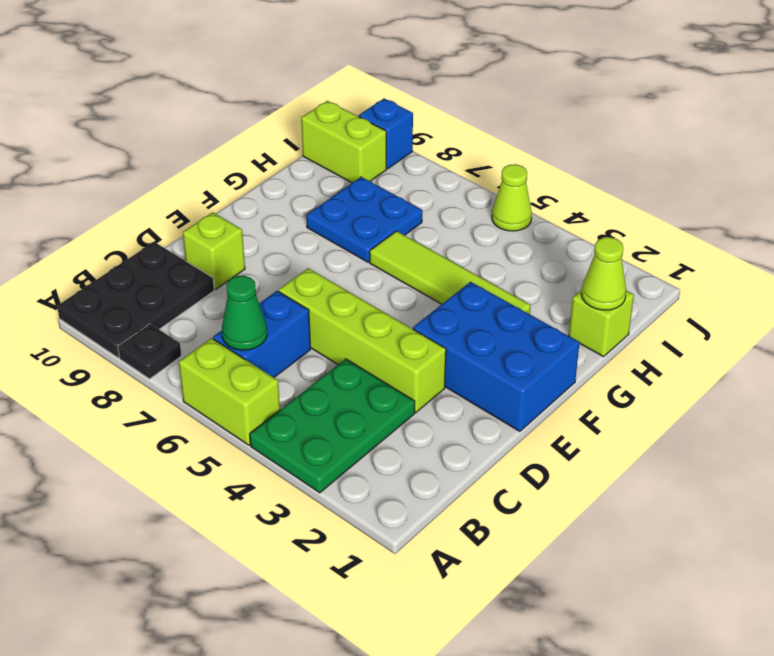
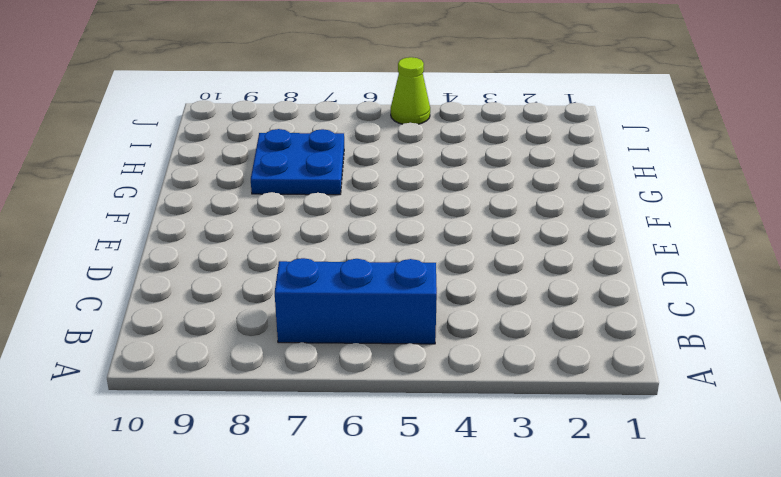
blue brick B5:B7 level 1 -> blue brick B6:C6 level 1
none -> green plate A3:C4 level 1
none -> lime brick A5:A6 level 1
none -> black plate A8 level 1

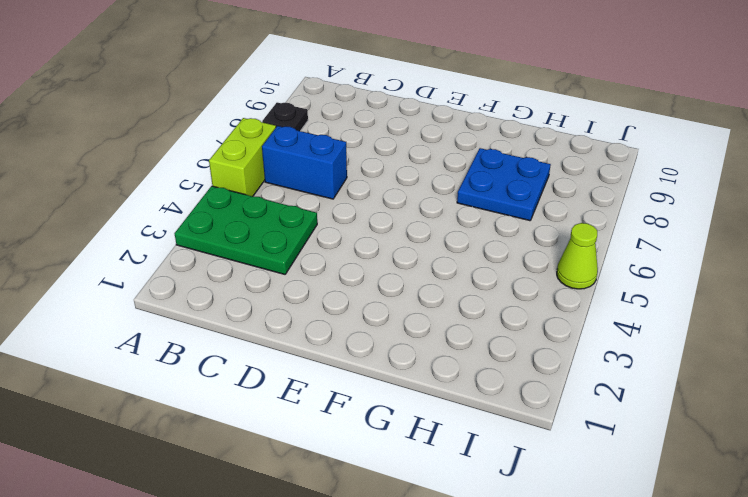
none -> black plate A9:C10 level 1
none -> lime brick D3:D6 level 1
none -> lime brick D9 level 1

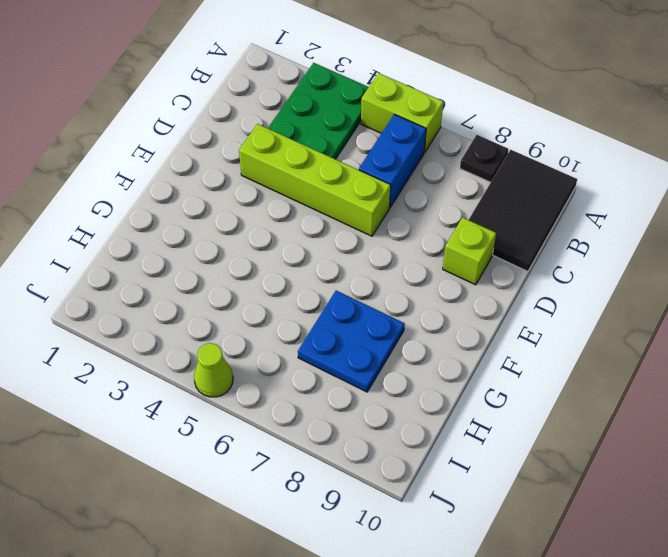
black tile A9:C10 level 1 -> black plate A9:C10 level 1
none -> blue brick E1:F3 level 1
none -> lime tile G3:G6 level 1
none -> lime brick H1 level 1

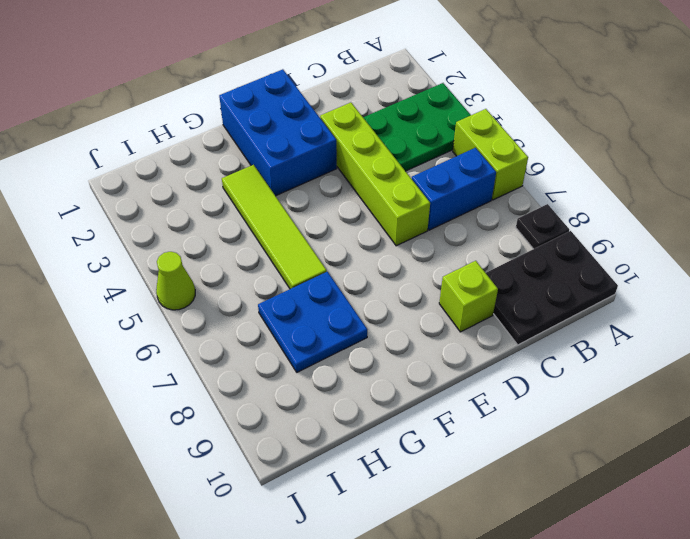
none -> lime brick H1 level 1
none -> lime brick I9:I10 level 1
none -> blue brick J9 level 1

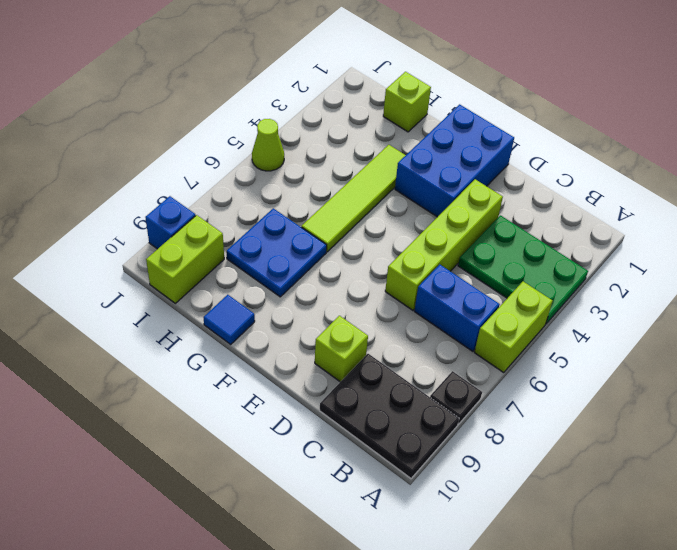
blue tile G10 level 1 -> none
none -> green cone B6 level 2
none -> lime cone H1 level 2

